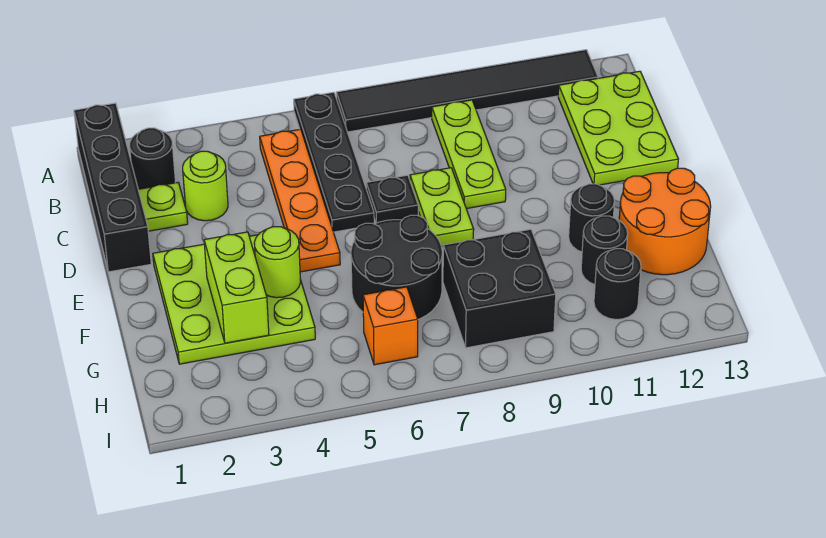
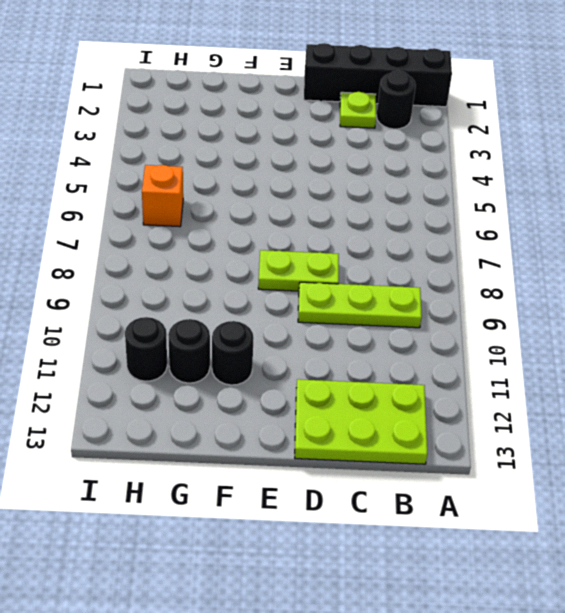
none -> black plate A6:D6 level 1
none -> black tile A7:A12 level 1
none -> orange plate B5:E5 level 1

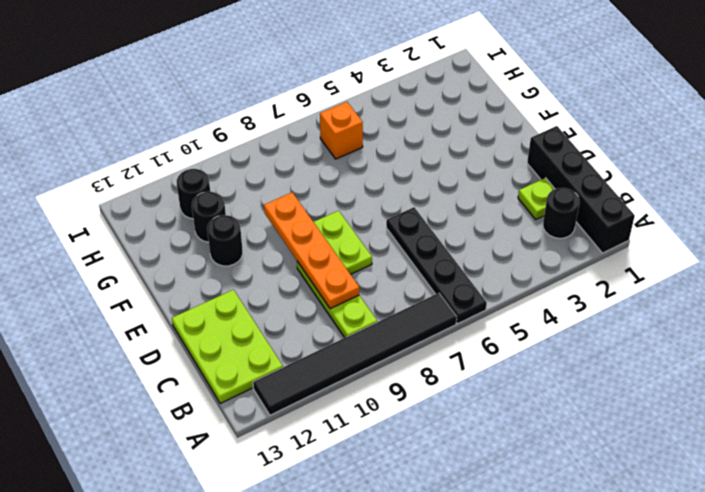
orange plate C9:F9 level 2 -> orange plate B5:E5 level 1
none -> lime round brick C3 level 1
none -> black plate D7 level 1
none -> lime plate E2:G4 level 1

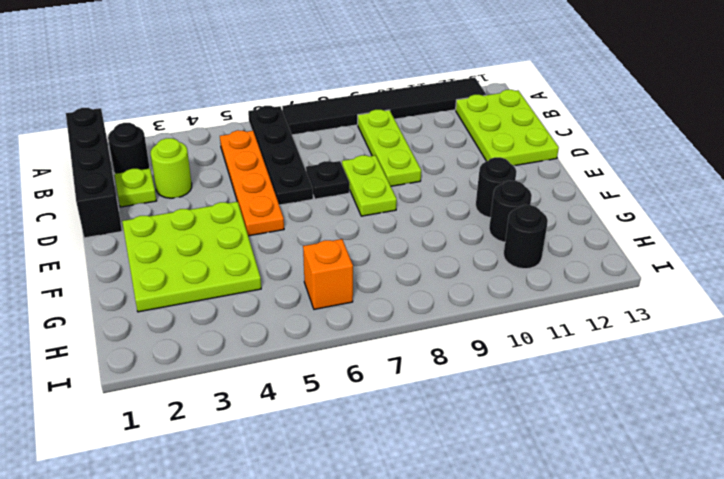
none -> black round brick F6:G7 level 1
none -> orange round brick F12:G13 level 1
none -> black brick G8:H9 level 1

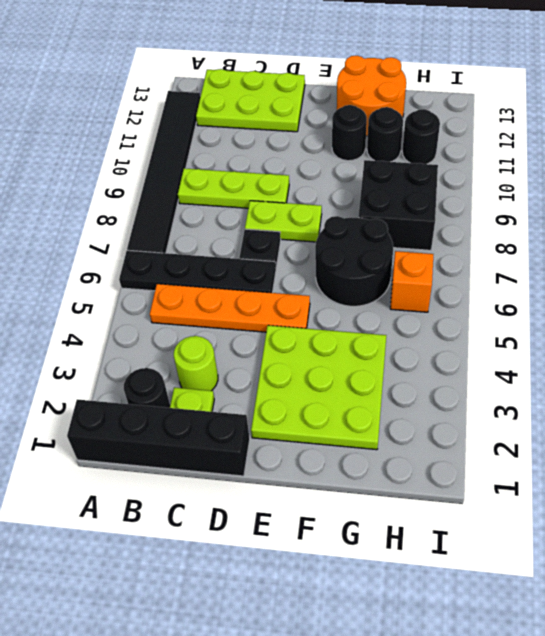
none -> lime brick F3:G3 level 2
none -> lime round brick F4 level 2

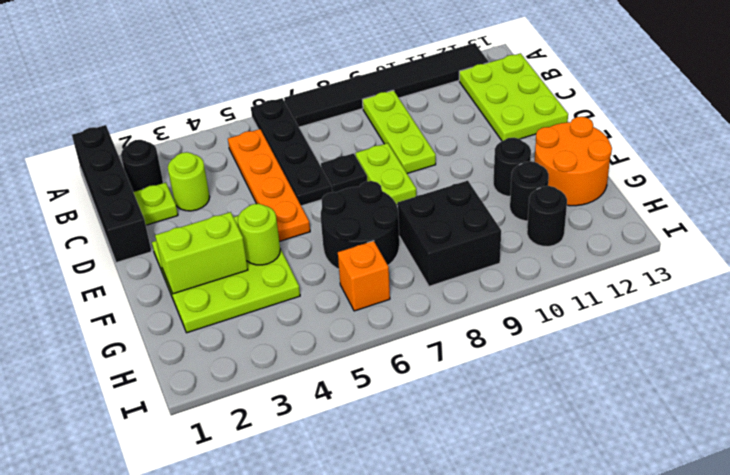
lime brick F2:F3 level 2 -> lime brick F3:G3 level 2

